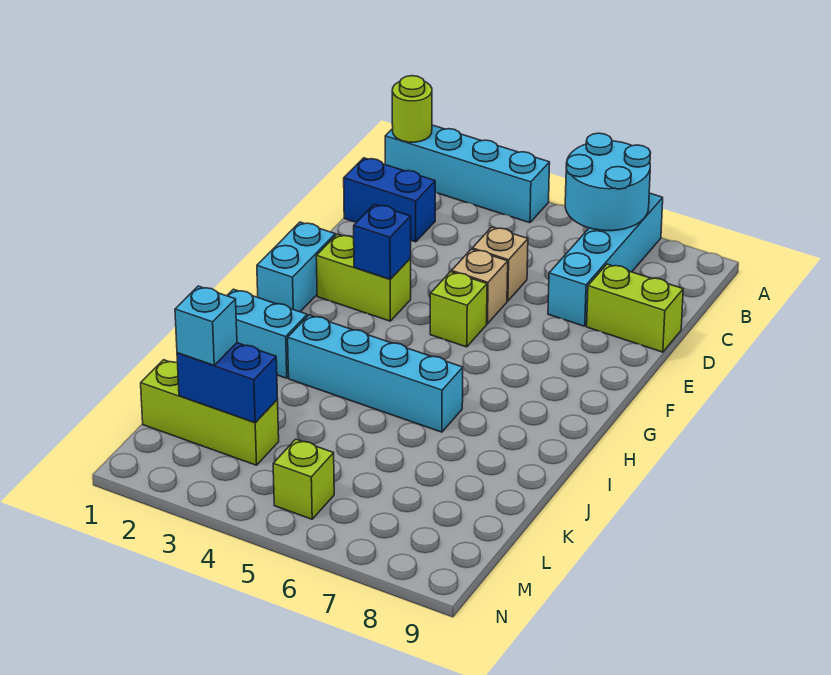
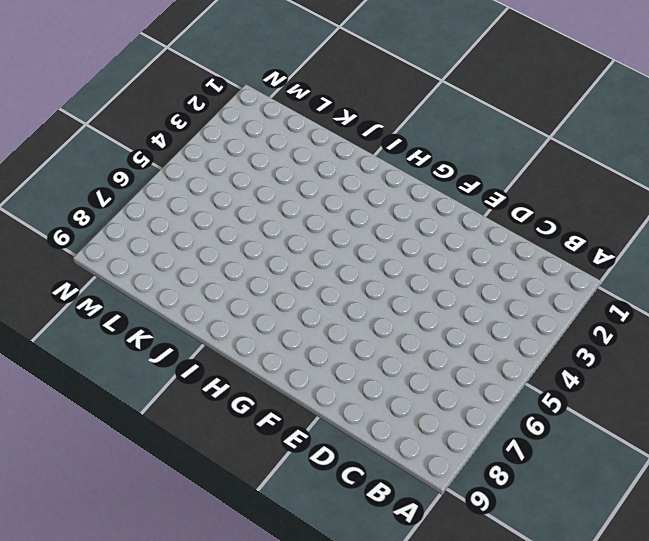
none -> cyan brick A1:A4 level 1
none -> cyan brick A7:D7 level 1
none -> blue brick C1:C2 level 1

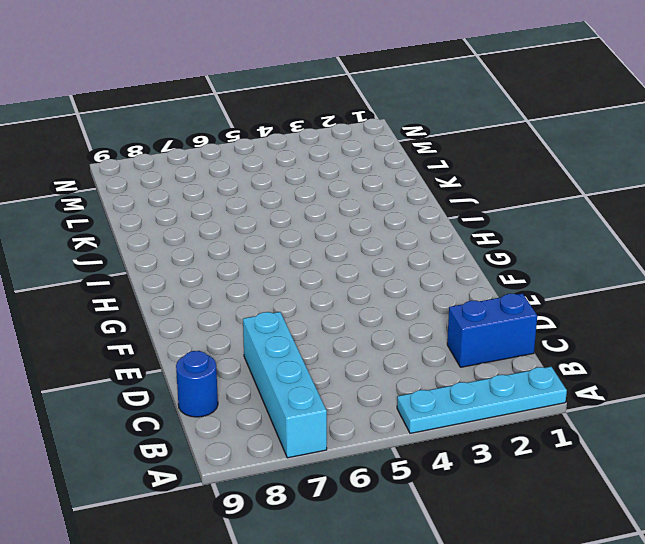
cyan plate A1:A4 level 1 -> cyan brick A1:A4 level 1
blue round brick C9 level 1 -> none
none -> tan brick D5 level 1
none -> lime brick D8:D9 level 1
none -> tan brick E5 level 1

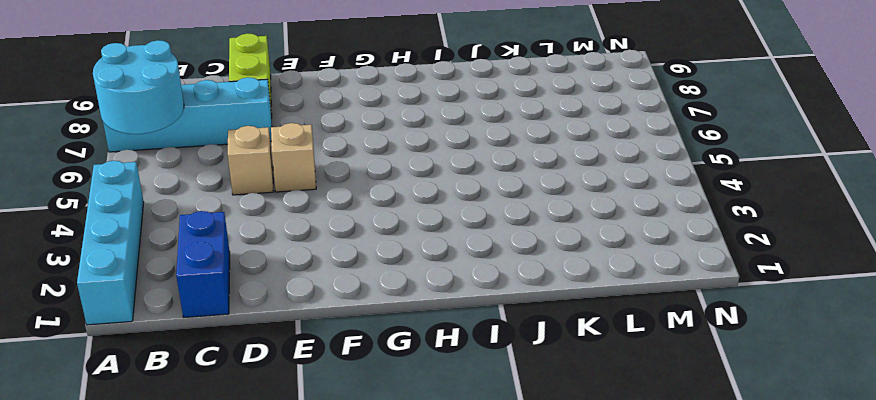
none -> cyan brick F1:G1 level 1
none -> lime brick F2:F3 level 1
none -> lime brick F5 level 1

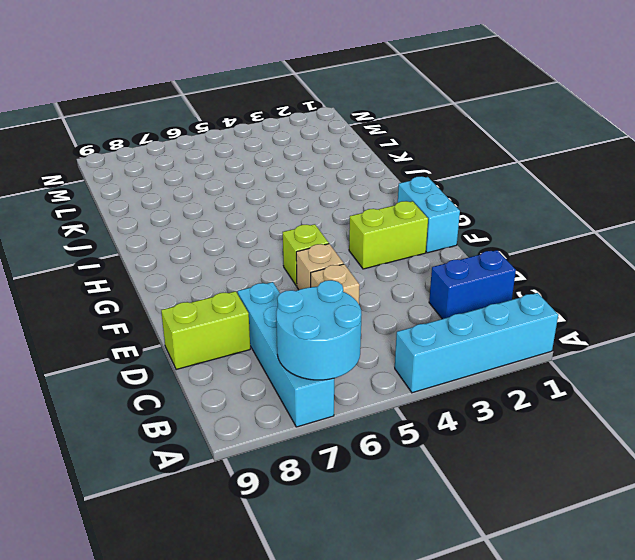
none -> cyan brick I1:I2 level 1
none -> cyan brick I3:I6 level 1
none -> lime brick L1:L3 level 1

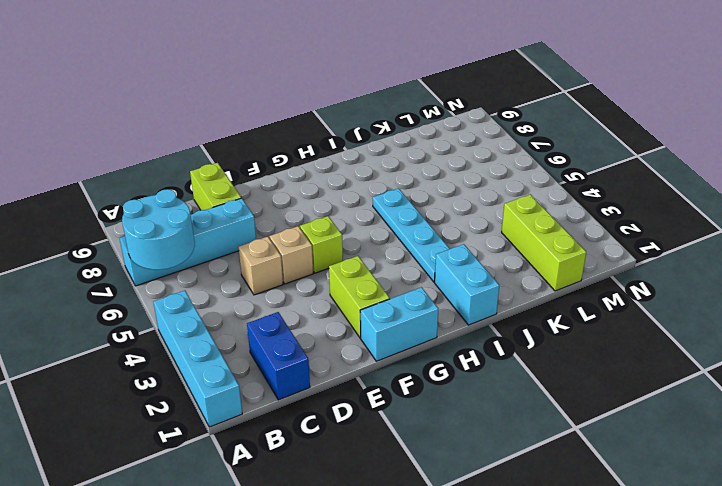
cyan plate I3:I6 level 1 -> cyan brick I3:I6 level 1
none -> lime brick M5 level 1
none -> lime round brick A1 level 2
none -> blue brick F3 level 2

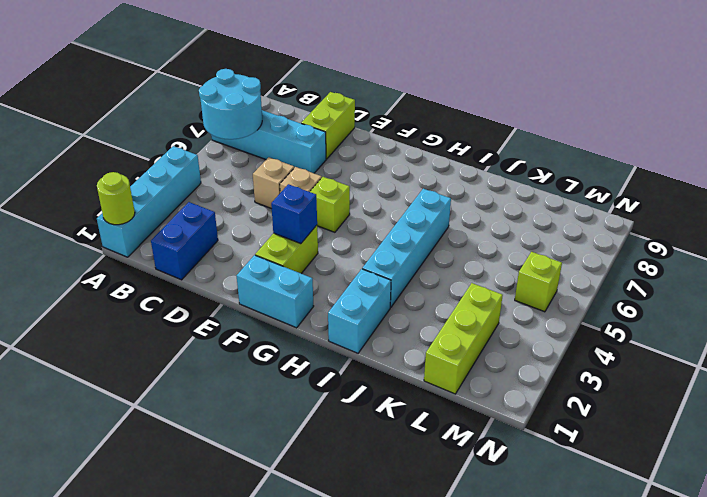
none -> blue brick L2:L3 level 2
none -> cyan brick L2 level 3

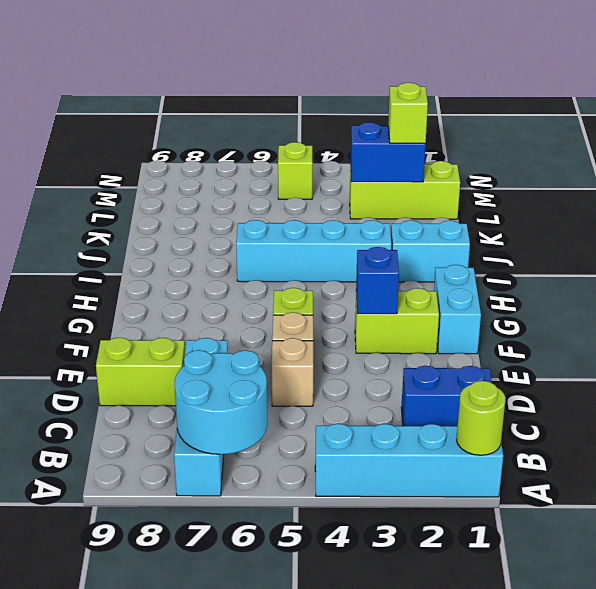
lime brick L2 level 3 -> cyan brick L2 level 3

